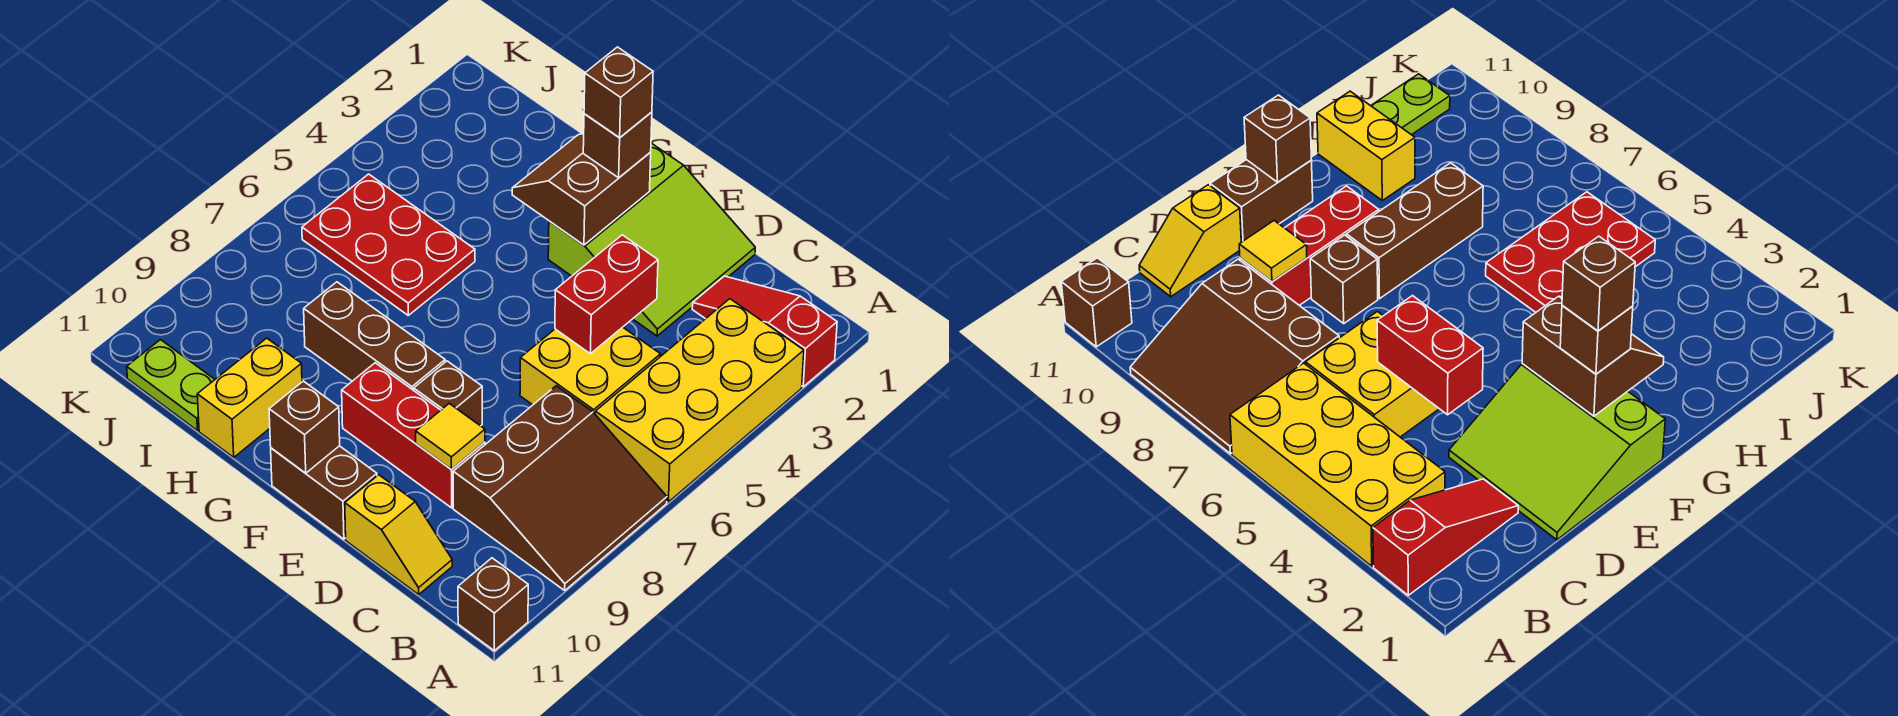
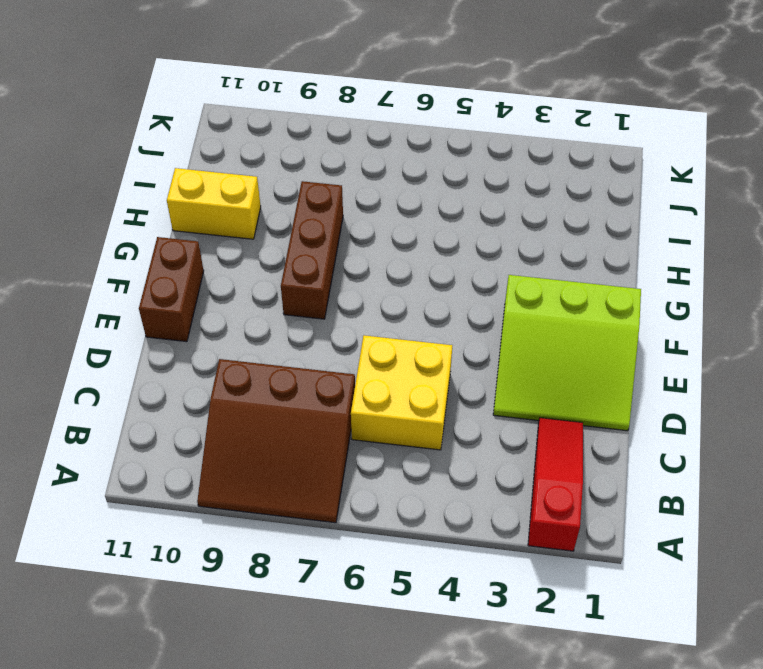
none -> yellow brick A3:B6 level 1
none -> brown brick A11 level 1
none -> yellow slope C11:D11 level 1 top D

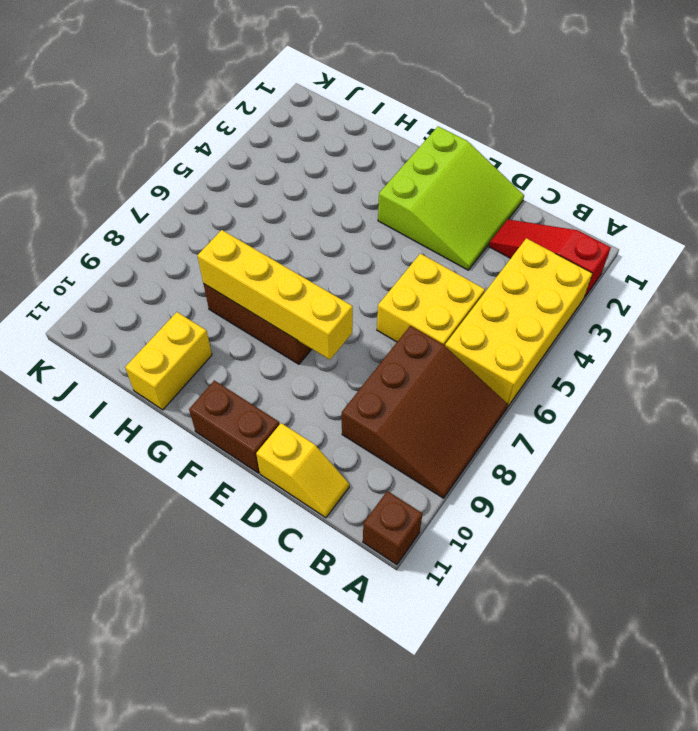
yellow brick E8:H8 level 2 -> none
none -> red brick D9:F9 level 1
none -> brown brick E8 level 1
none -> red plate H5:J6 level 1

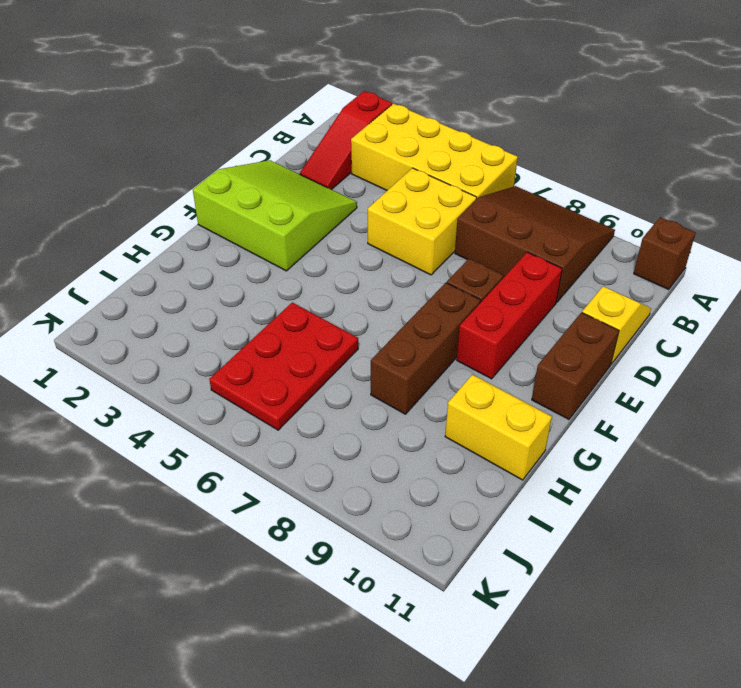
none -> lime plate I11:J11 level 1
none -> red brick D4:D5 level 2
none -> yellow tile D9 level 2

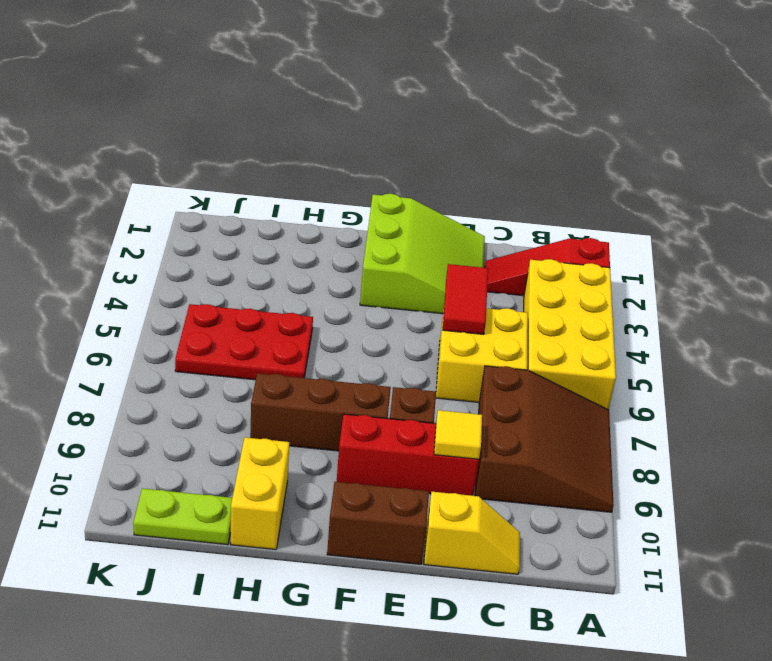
red tile D4:D5 level 2 -> red brick D4:D5 level 2
none -> brown brick A11 level 1
none -> brown slope F2:G3 level 2 top F
none -> brown brick F11 level 2

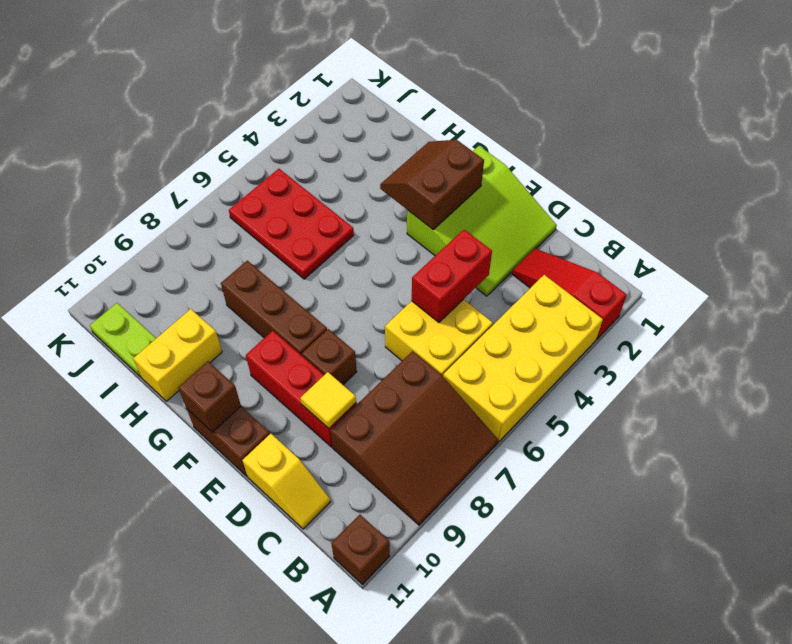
none -> brown brick F2 level 3
none -> brown brick F2 level 4

